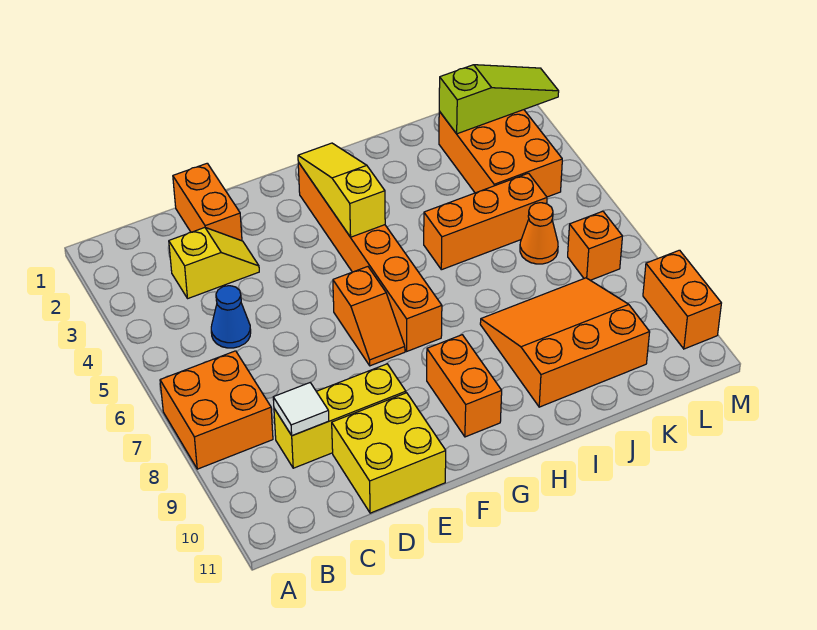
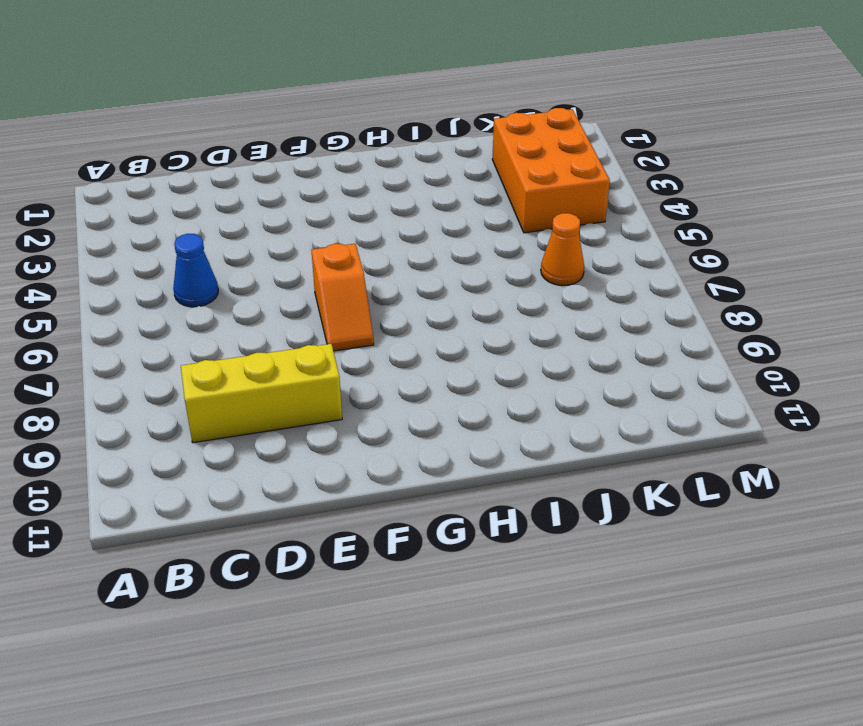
none -> orange brick A7:B8 level 1
none -> yellow slope C3:D3 level 1 top C
none -> orange brick D1:D2 level 1

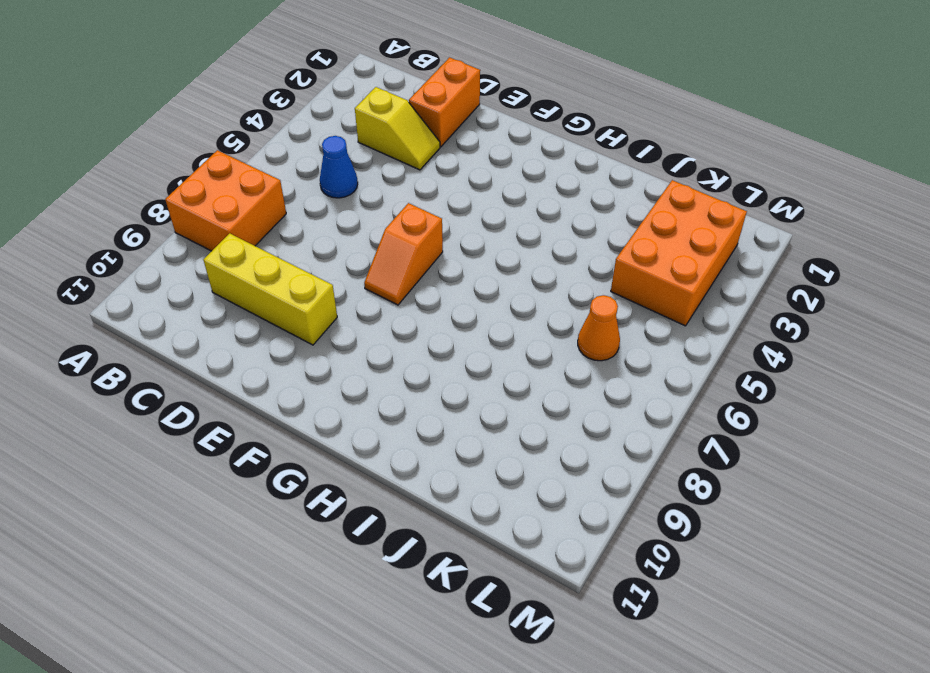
none -> yellow brick D10:E11 level 1
none -> orange brick G2:G7 level 1
none -> orange brick G9:G10 level 1

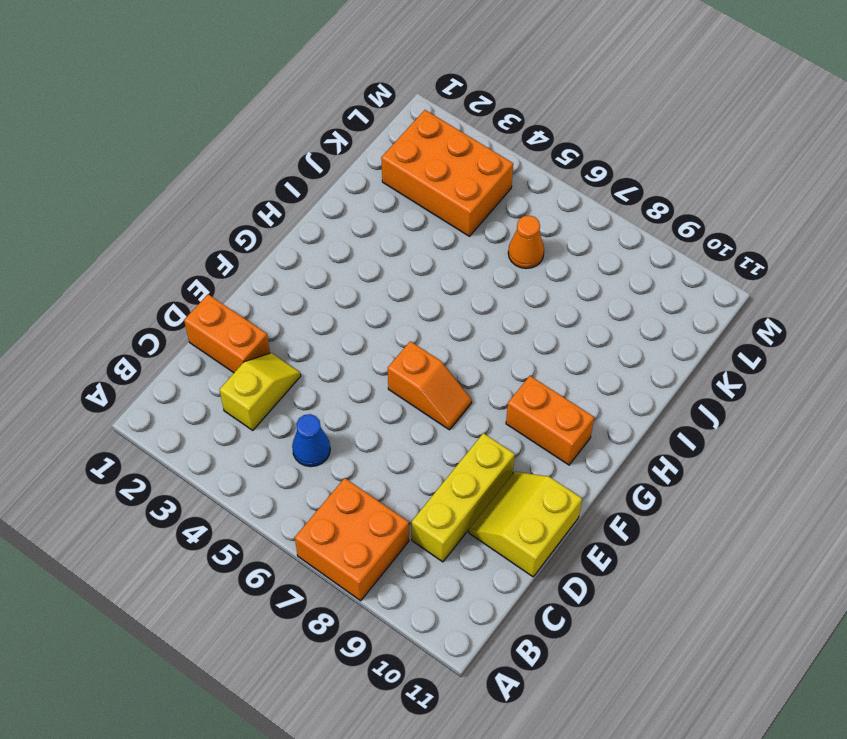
yellow slope D10:E11 level 1 top 11 -> yellow brick D10:E11 level 1
none -> orange brick G2:G7 level 1
none -> orange brick I5:K5 level 1
none -> orange slope I8:K10 level 1 top 10

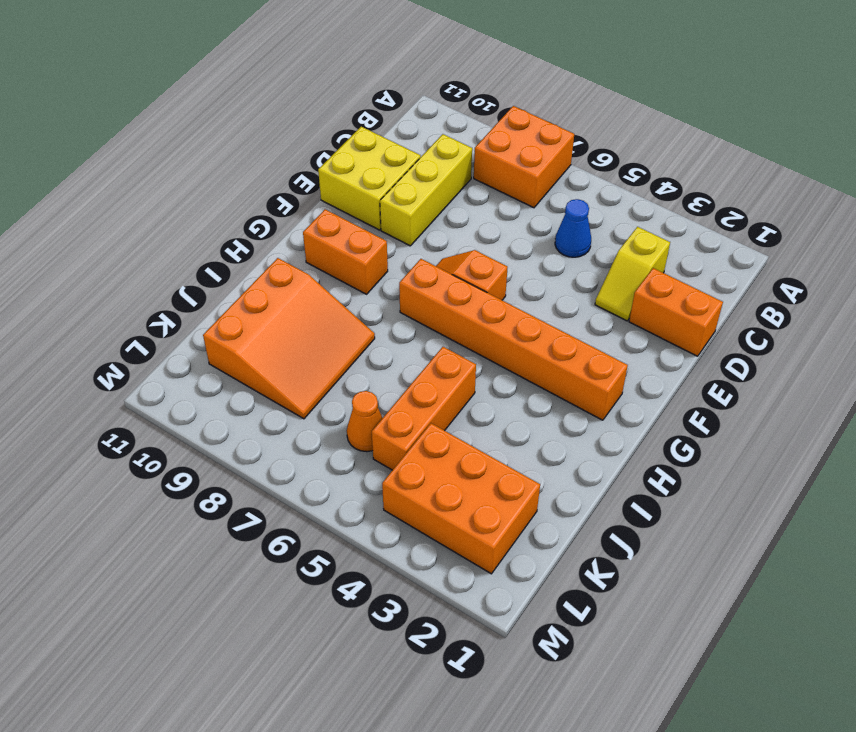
none -> orange brick L7 level 1
none -> orange brick M9:M10 level 1
none -> white tile C9 level 2

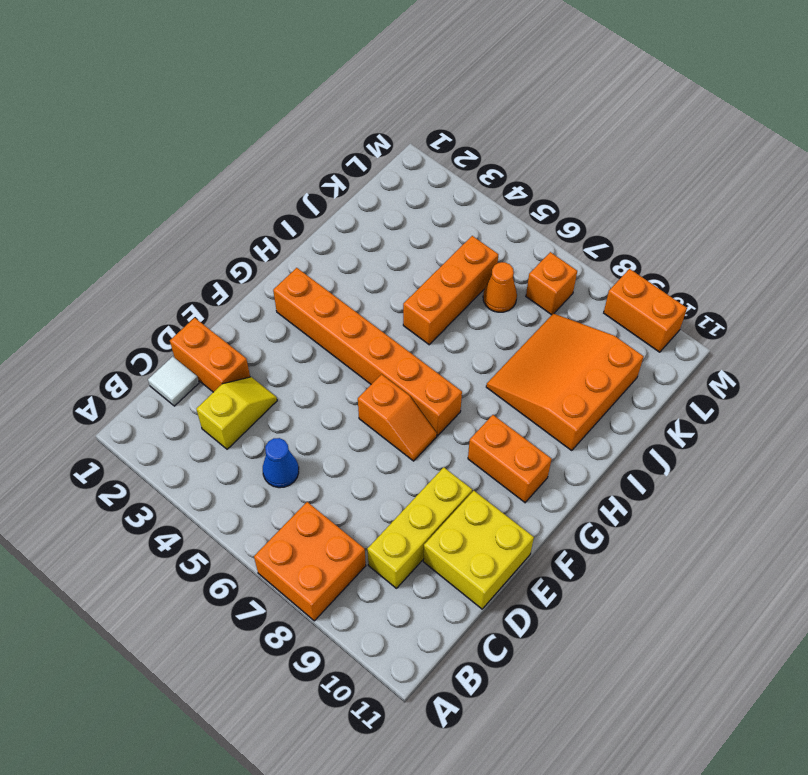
white tile C1 level 1 -> white tile C9 level 2
none -> orange brick K2:L4 level 1
none -> yellow slope G2:G4 level 2 top 4
none -> lime slope K2:M2 level 2 top K

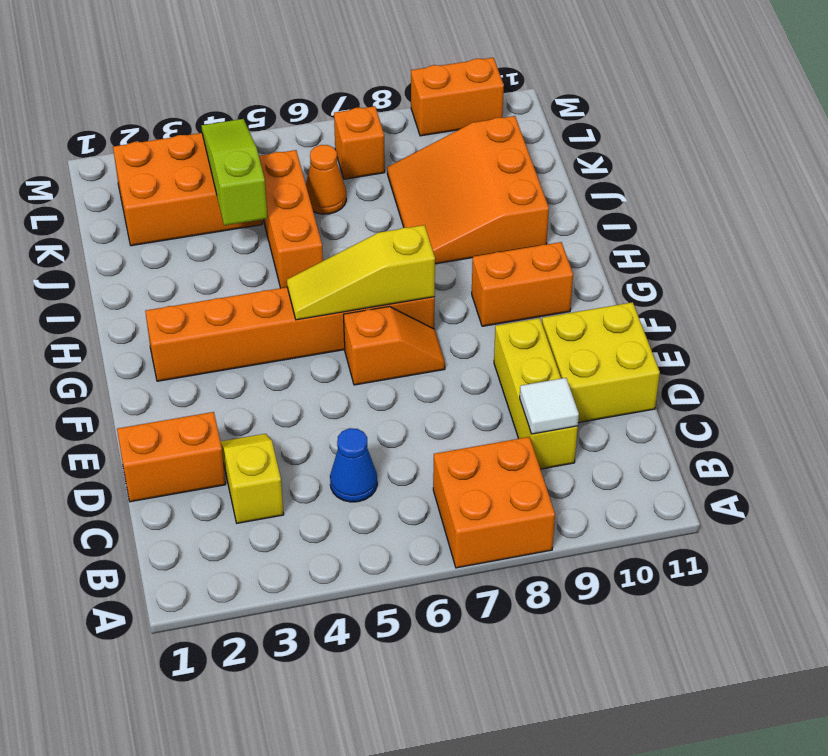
yellow slope G5:G7 level 2 top 7 -> yellow slope G2:G4 level 2 top 4
lime slope J4:L4 level 2 top J -> lime slope K2:M2 level 2 top K

